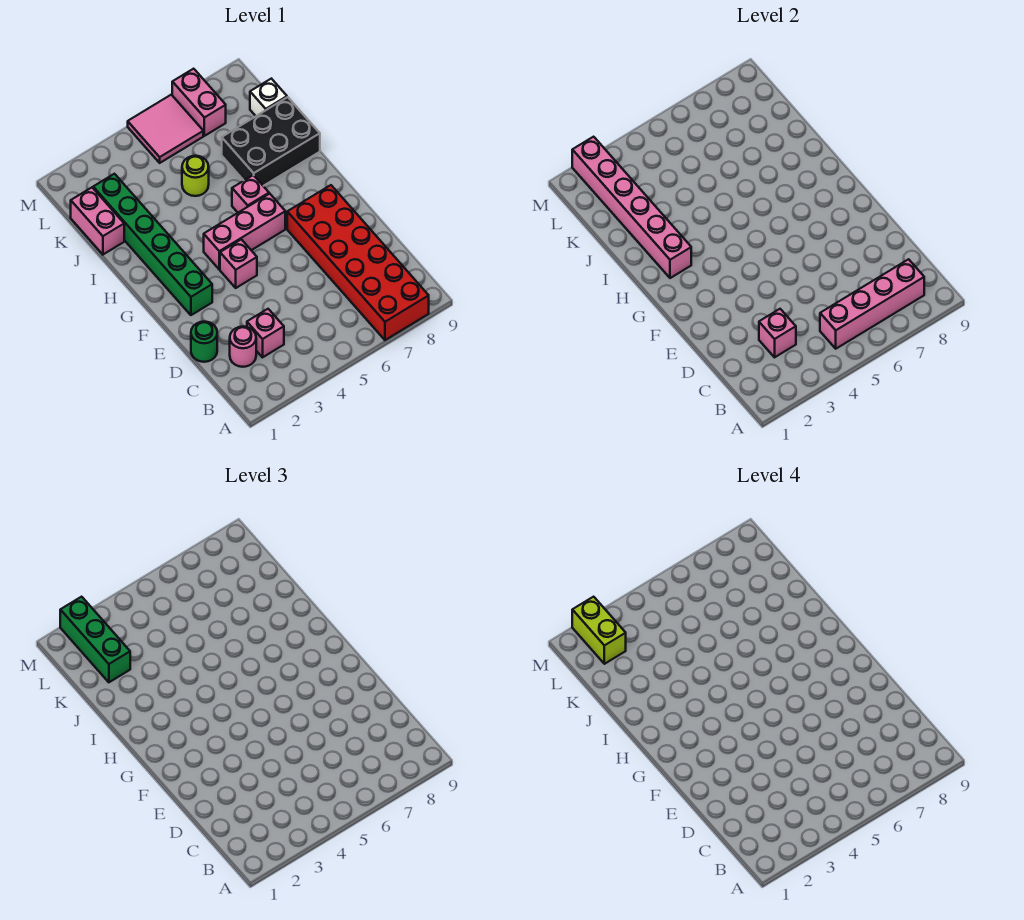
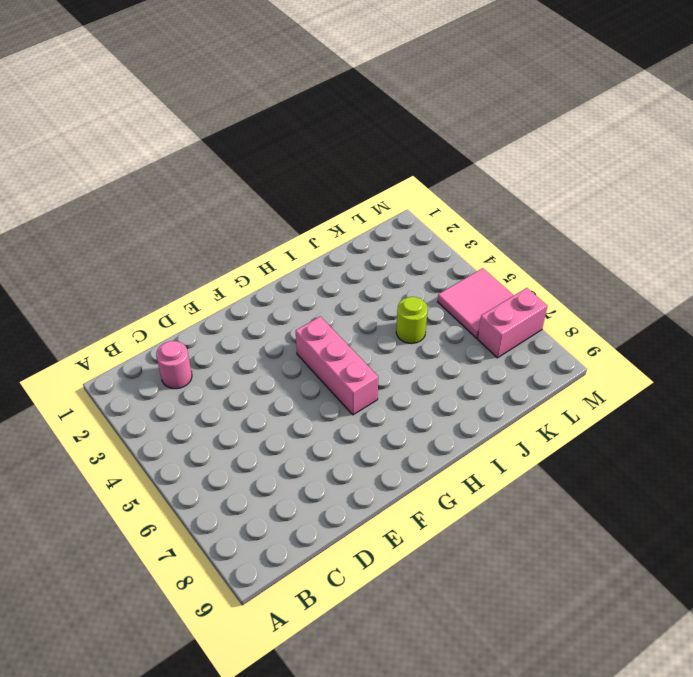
none -> red brick A7:F8 level 1
none -> pink brick C3 level 1
none -> green round brick D1 level 1

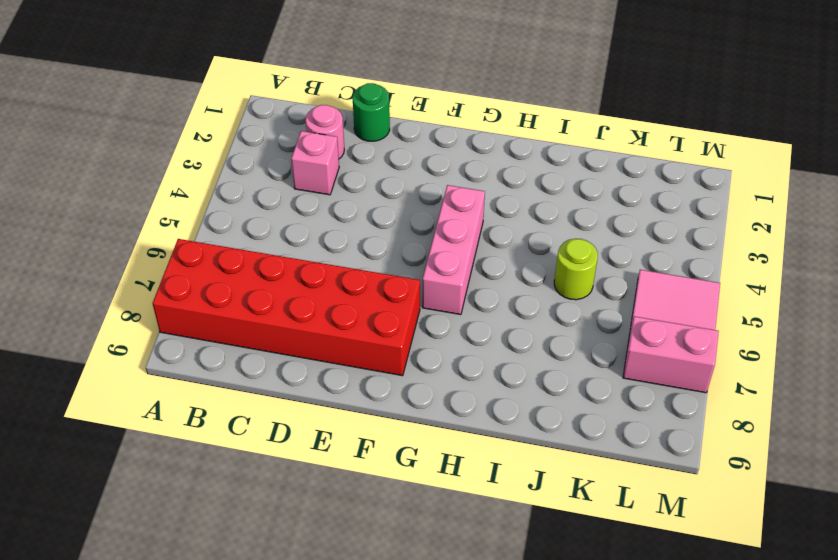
none -> green brick F2:K2 level 1
none -> pink brick F4 level 1
none -> pink brick H6 level 1

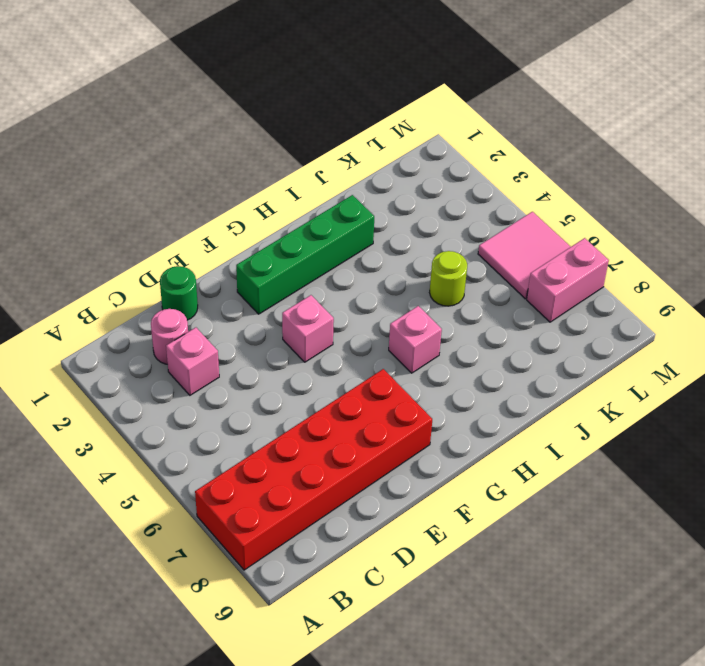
green brick F2:I2 level 1 -> green brick F2:K2 level 1
none -> pink brick G4:G6 level 1
none -> black brick I7:J9 level 1
none -> pink brick J1:K1 level 1

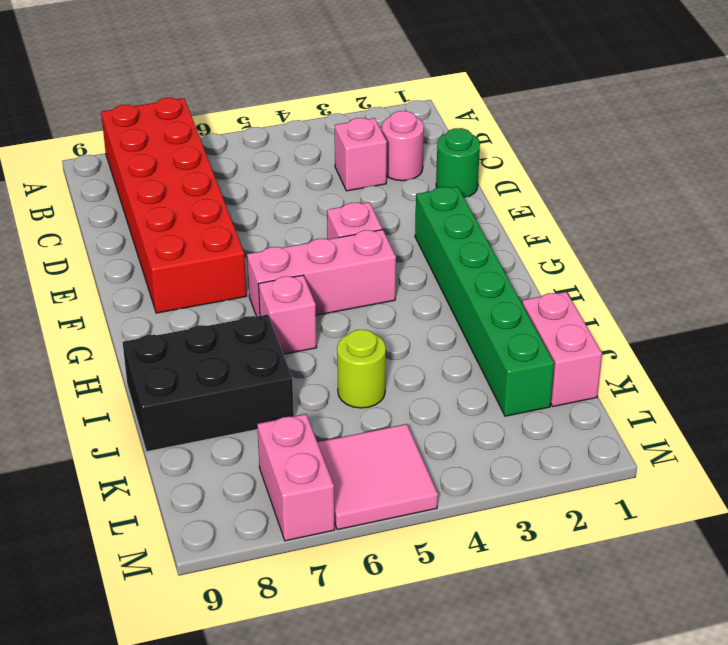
none -> white brick K9 level 1
none -> pink brick B5:B8 level 2
none -> pink brick C3 level 2

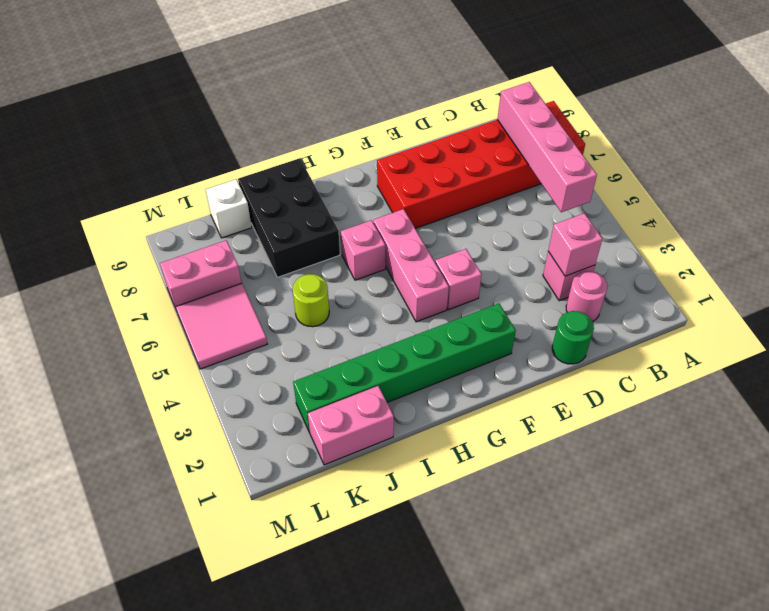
none -> pink brick H2:M2 level 2
none -> green brick K2:M2 level 3
none -> lime brick L2:M2 level 4

